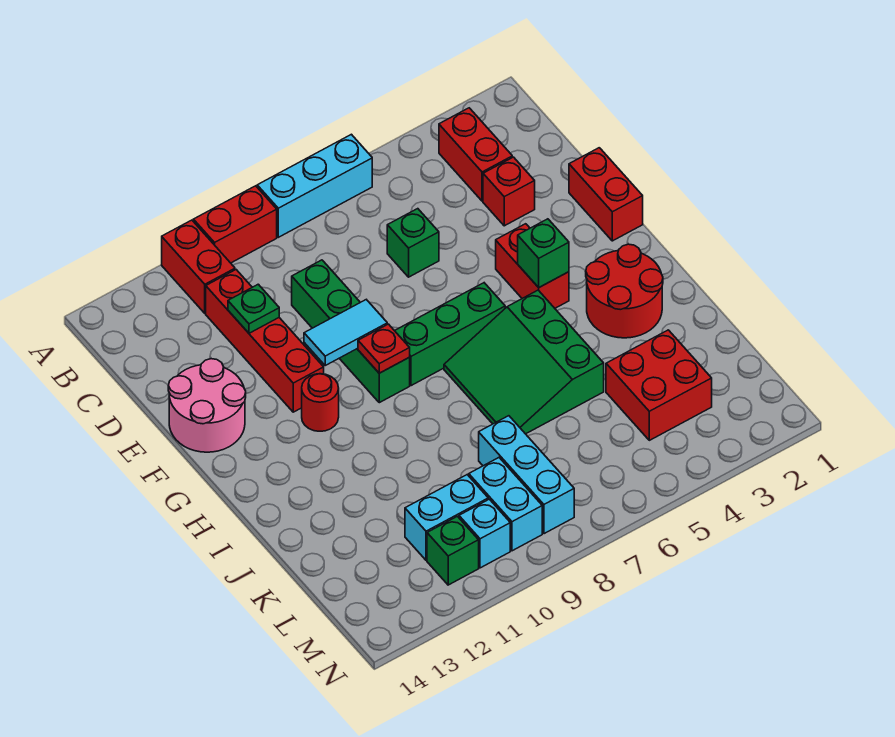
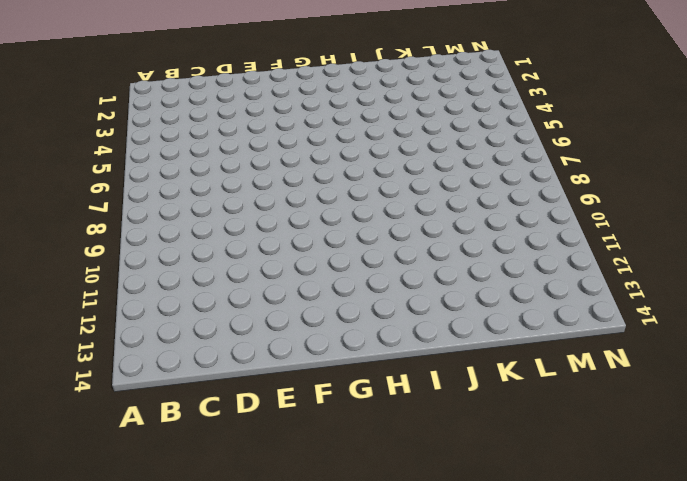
none -> cyan brick A6:A8 level 1
none -> red brick A9:A10 level 1
none -> red brick A11:B11 level 1

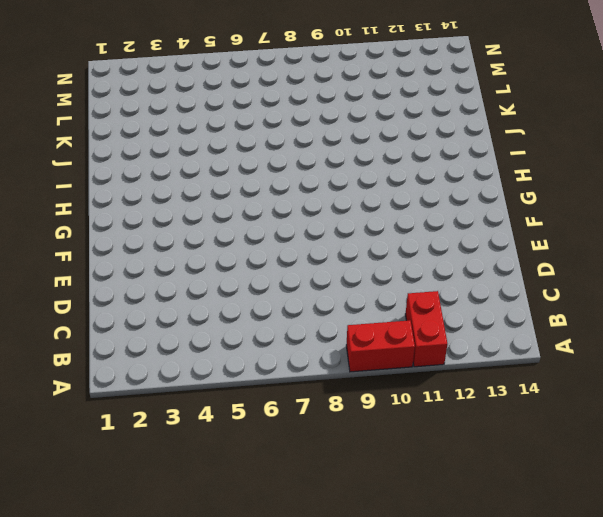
none -> cyan brick A6:A8 level 1
none -> red brick B3:C3 level 1
none -> red brick C11:F11 level 1

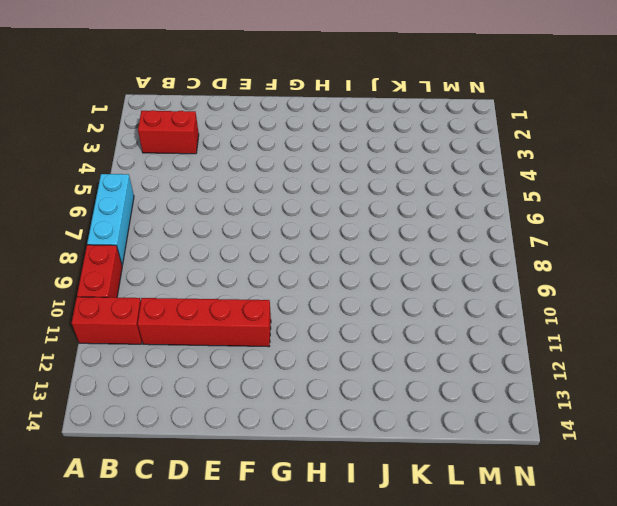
none -> red brick D3 level 1
none -> green brick D6 level 1
none -> green brick D9:G9 level 1

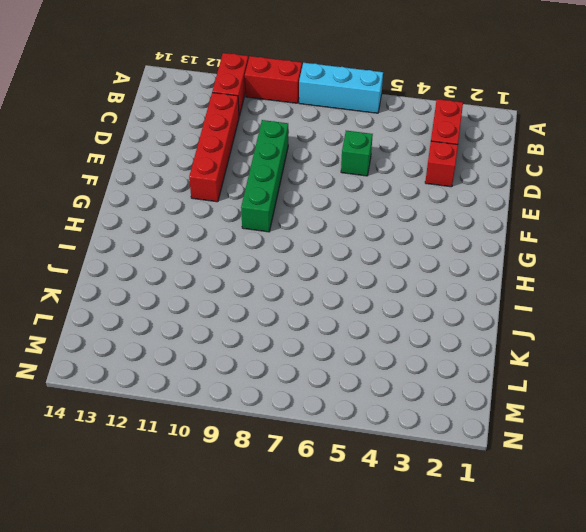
none -> red brick E1:F1 level 1
none -> pink round brick E13:F14 level 1
none -> red brick F4:G4 level 1

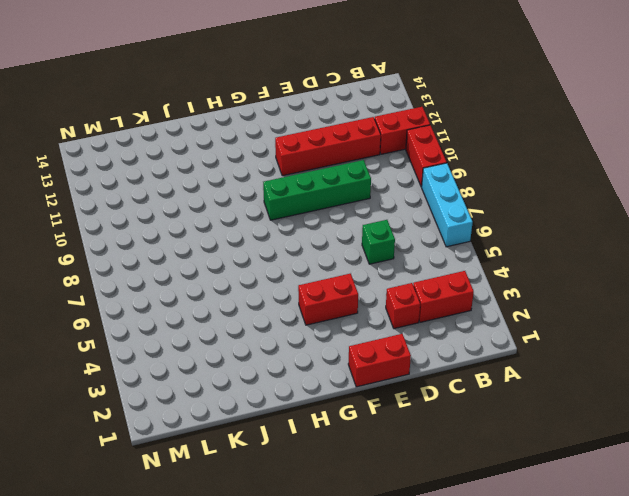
none -> pink round brick E13:F14 level 1
none -> green brick G6:G8 level 1
none -> red round brick G11 level 1

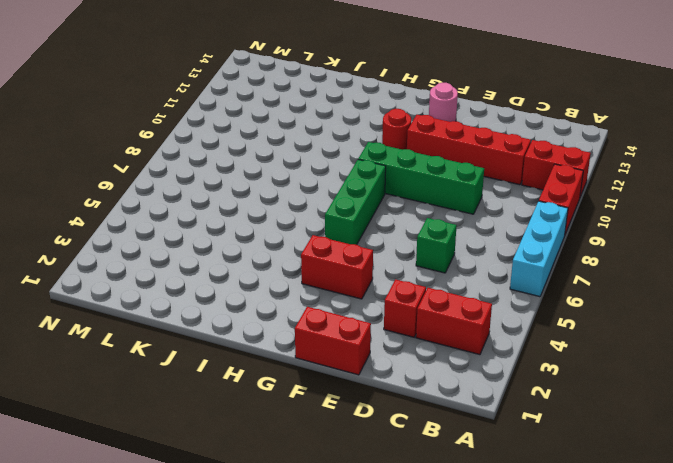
pink round brick F13 level 1 -> pink round brick E13:F14 level 1
none -> red round brick H2:I3 level 1
none -> green slope H5:J7 level 1 top 5
none -> red brick K3:L4 level 1

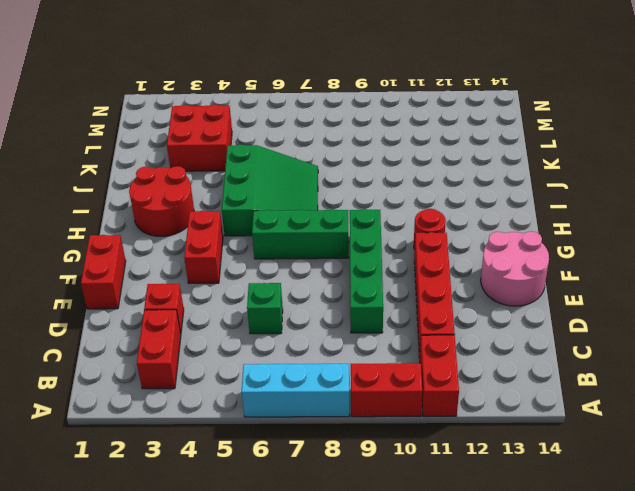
none -> cyan brick K8:M8 level 1
none -> cyan brick L9:M9 level 1
none -> cyan brick L10:L11 level 1

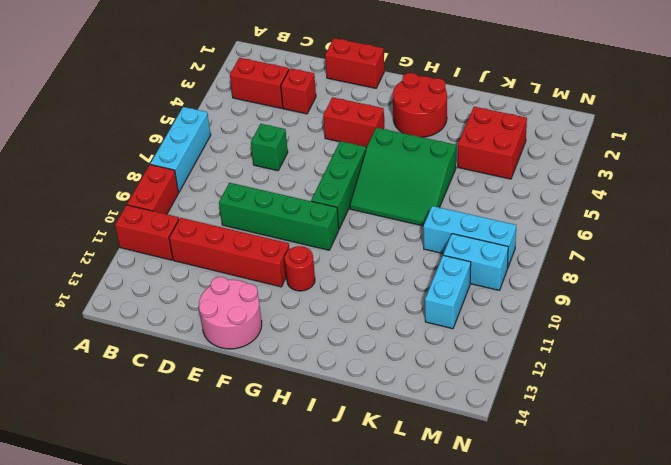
none -> cyan brick M10 level 1
none -> green brick M11 level 1
none -> green plate D11 level 2

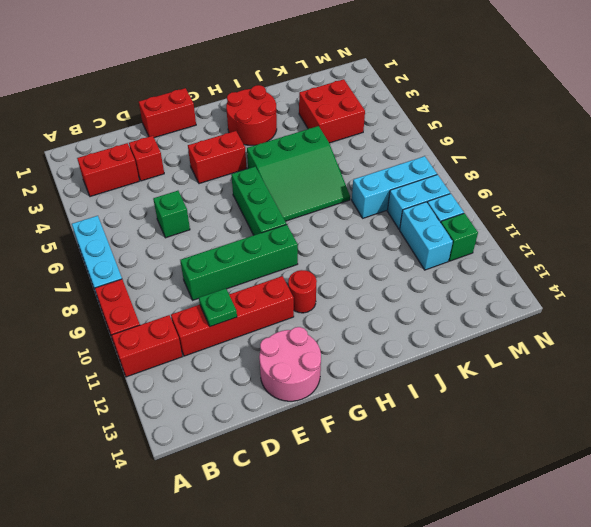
none -> cyan tile F9:F10 level 2
none -> green brick G4 level 2
none -> red plate G9 level 2

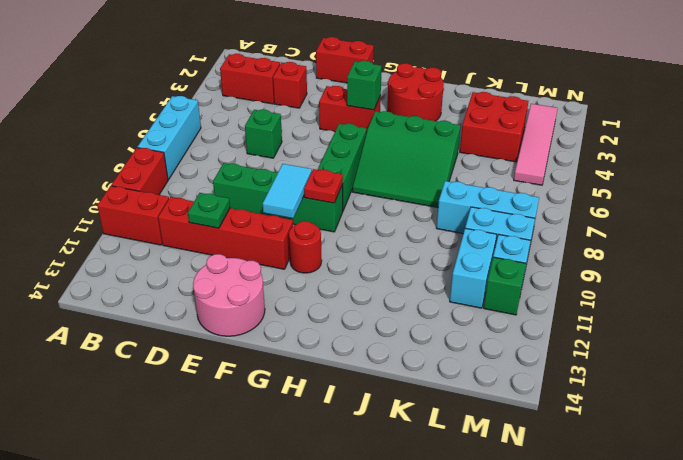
pink tile M2:M5 level 1 -> none

